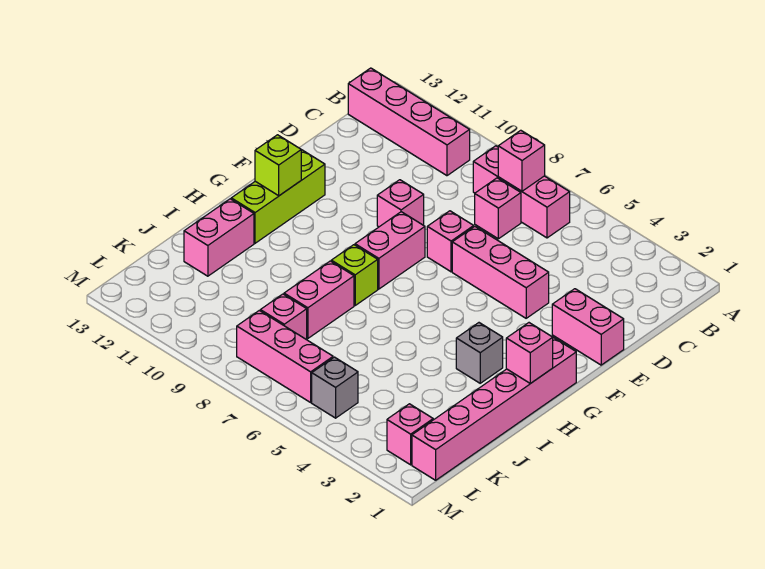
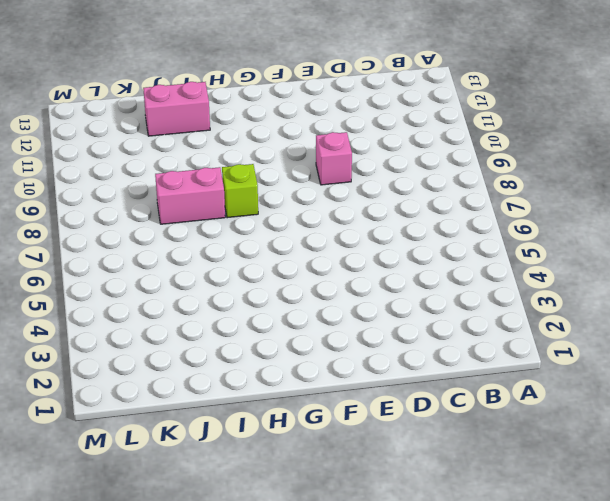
none -> pink brick B6:B8 level 1
none -> pink brick B10:B13 level 1
none -> pink brick C7 level 1

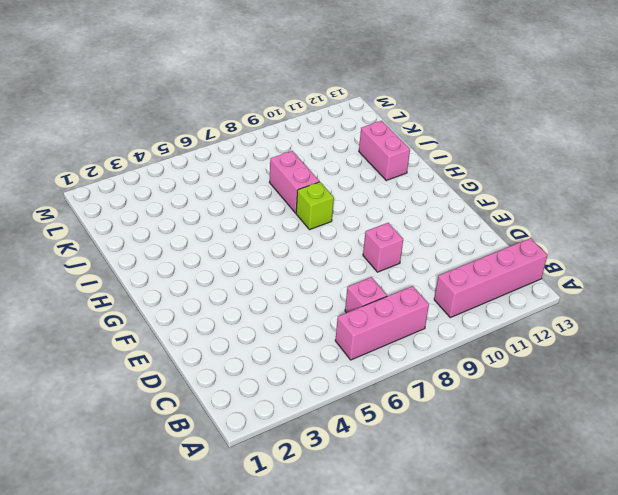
none -> pink brick E1:E2 level 1
none -> pink brick E4:E6 level 1
none -> pink brick E7 level 1

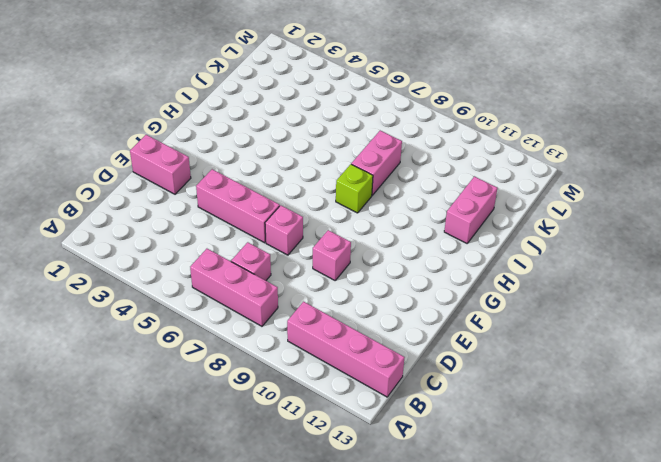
none -> pink brick F8:G8 level 1
none -> lime brick F12:H12 level 1
none -> pink brick G1:L1 level 1

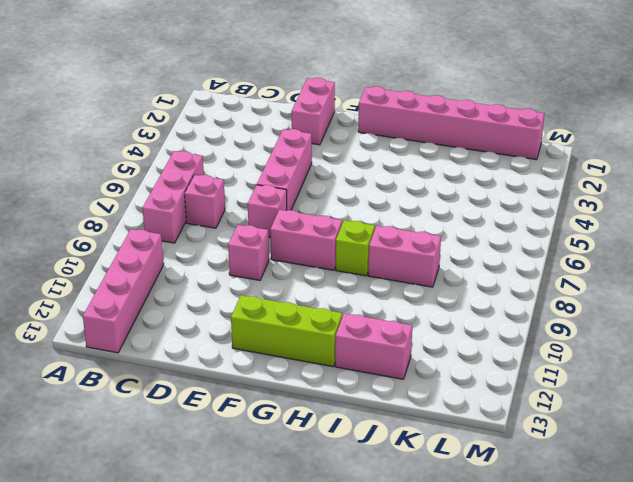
none -> grey brick H3 level 1
none -> pink brick K8 level 1
none -> pink brick L2 level 1

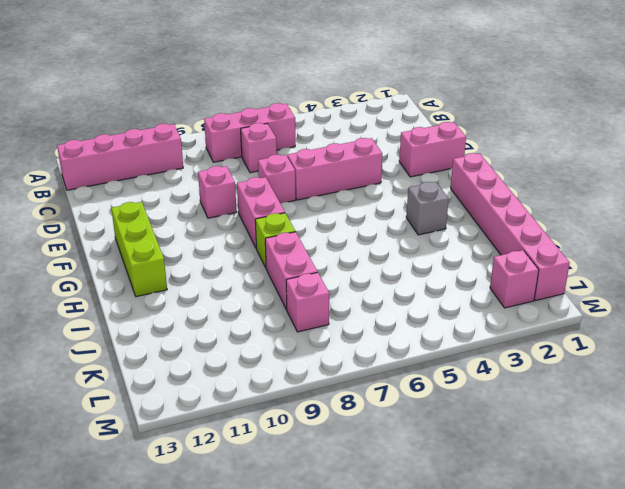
none -> pink brick I12:J12 level 1
none -> grey brick L5 level 1
none -> pink brick L6:L8 level 1

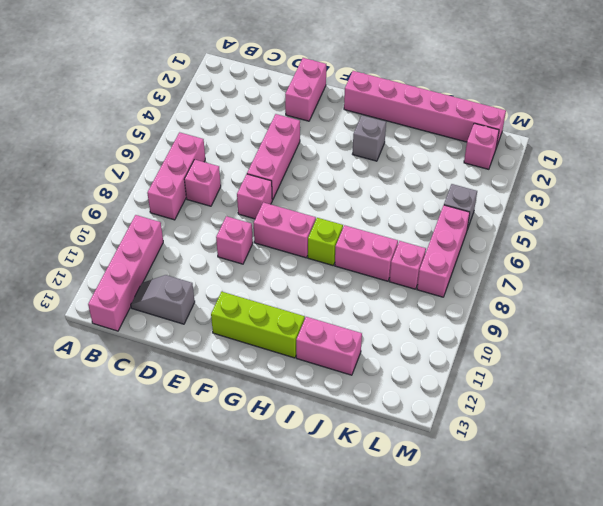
grey slope C12:D12 level 1 top D -> none
none -> pink brick B7 level 2
none -> lime brick G12 level 2
none -> pink brick H1 level 2

